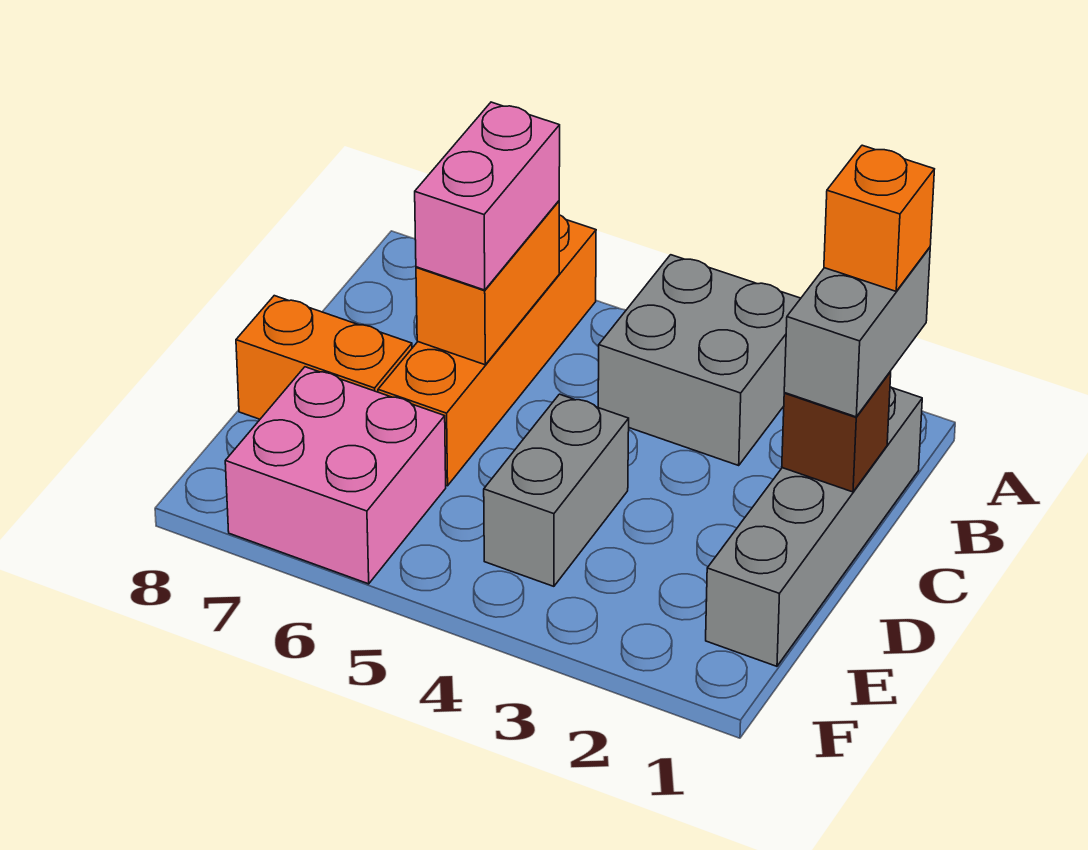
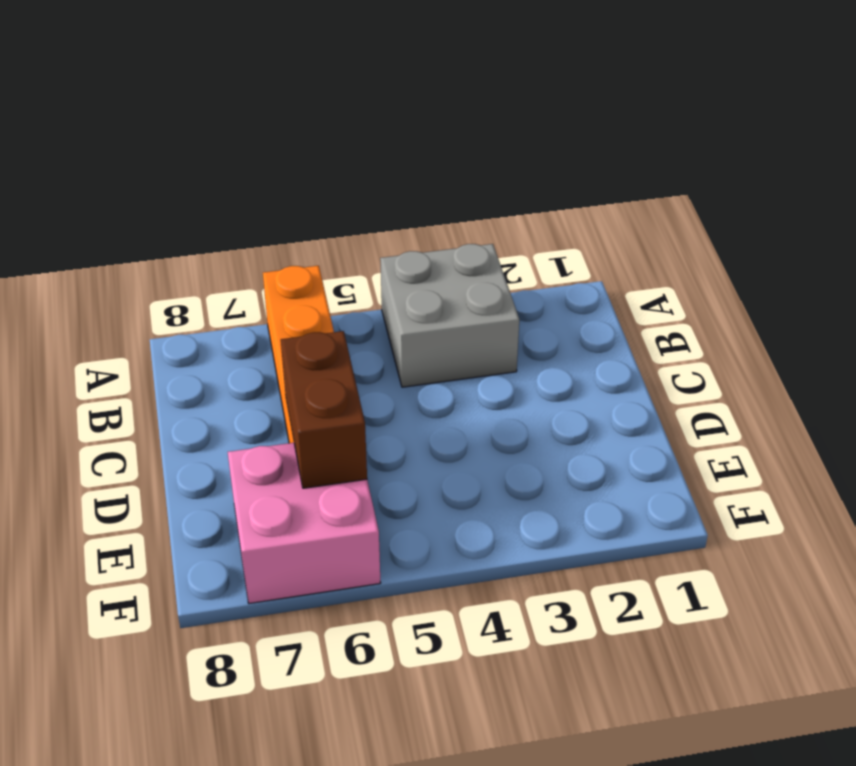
brown brick D6:E6 level 2 -> none
none -> grey brick B1:E1 level 1
none -> grey brick D4:E4 level 1

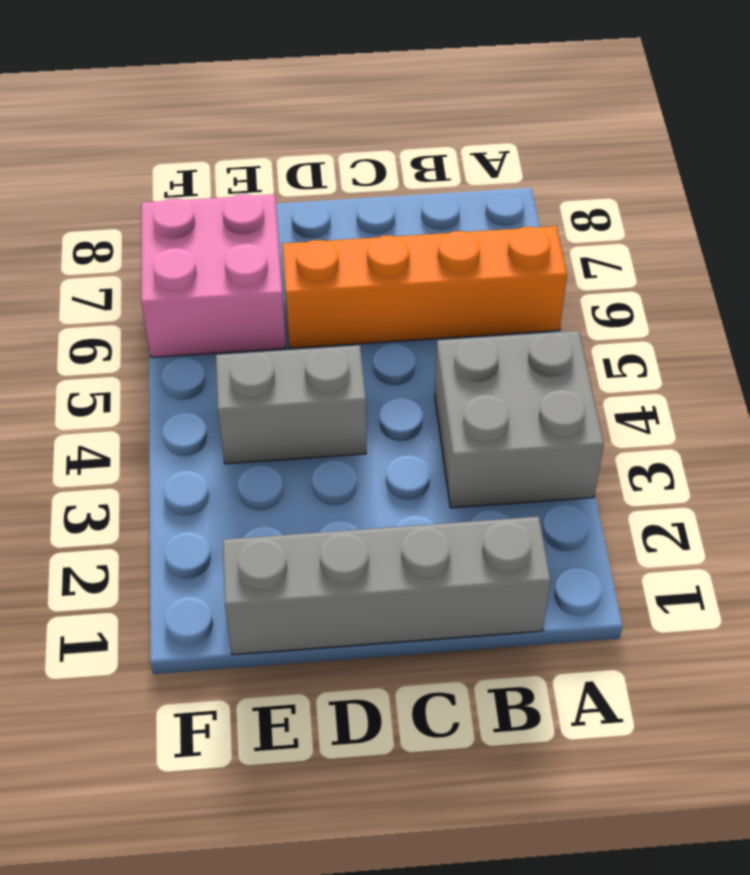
none -> orange brick D7:D8 level 1
none -> orange brick B6:C6 level 2

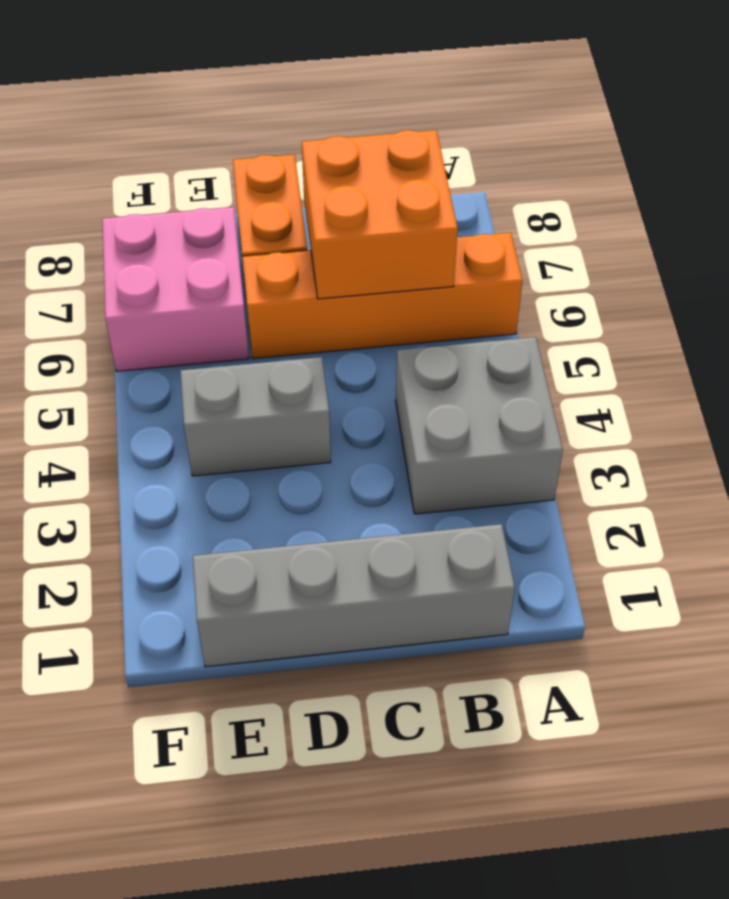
orange brick B6:C7 level 2 -> orange brick B6:C6 level 2
none -> brown brick C1 level 2
none -> grey brick B1:C1 level 3

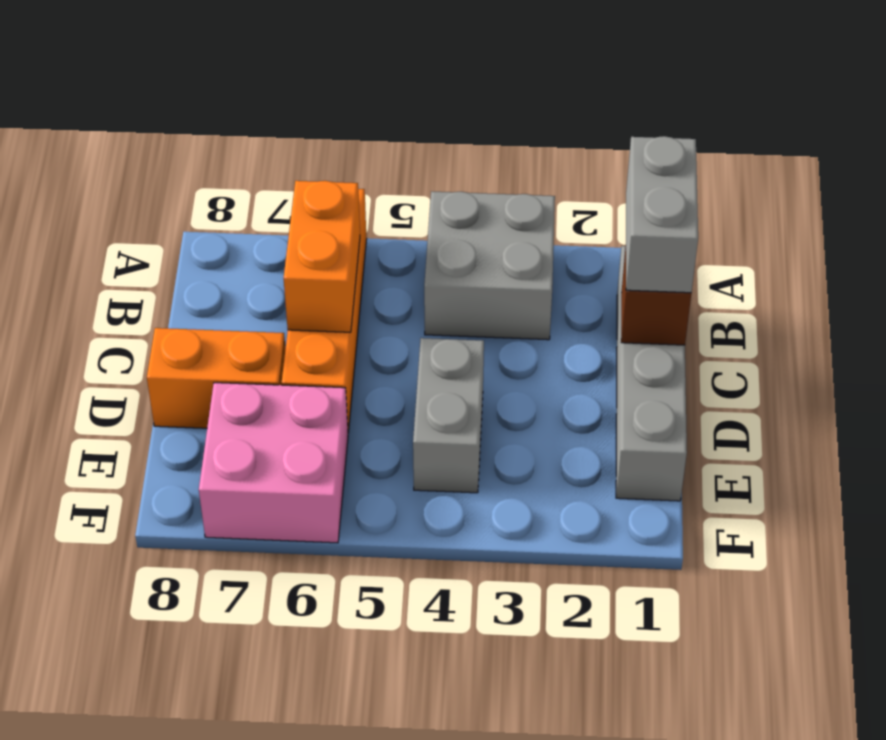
none -> pink brick B6:C6 level 3
none -> orange brick B1 level 4

